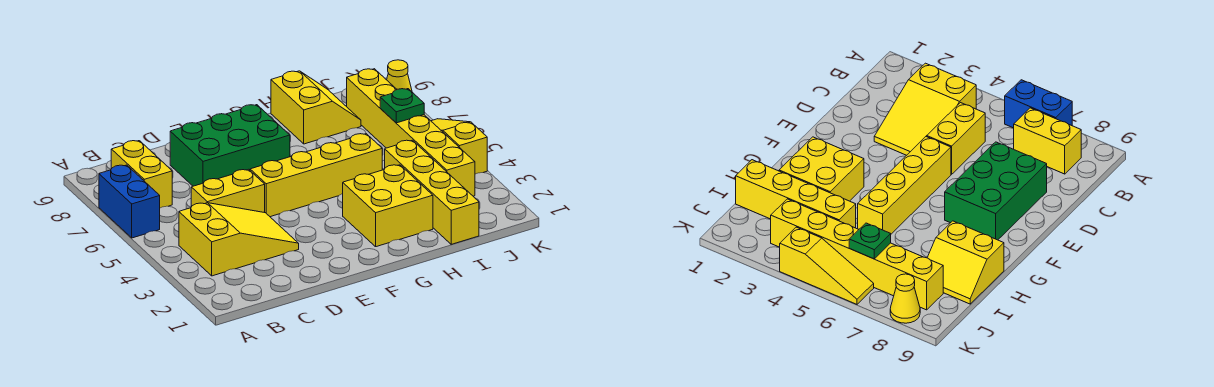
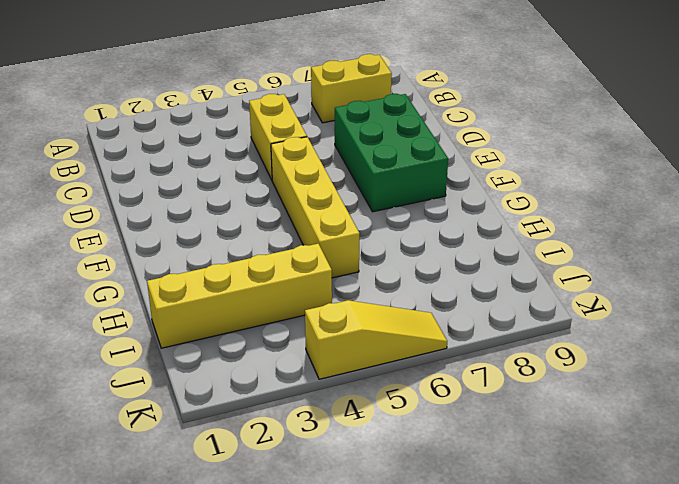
none -> blue brick A6:A7 level 1
none -> yellow slope B3:D4 level 1 top B
none -> yellow brick G2:H3 level 1

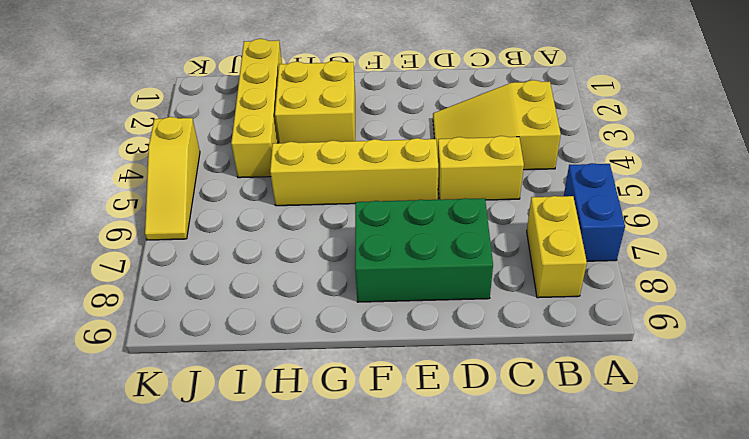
none -> yellow slope H8:I9 level 1 top H
none -> yellow brick J3:J8 level 1
none -> yellow cone K8 level 1

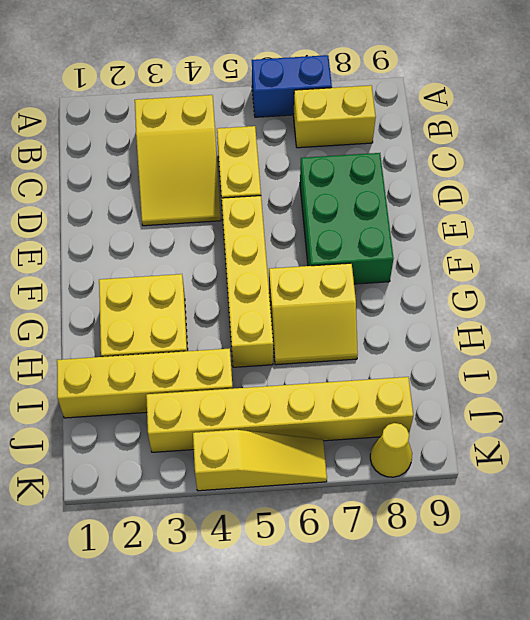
yellow slope G6:H7 level 1 top G -> yellow slope H8:I9 level 1 top H
none -> green plate J6 level 2

